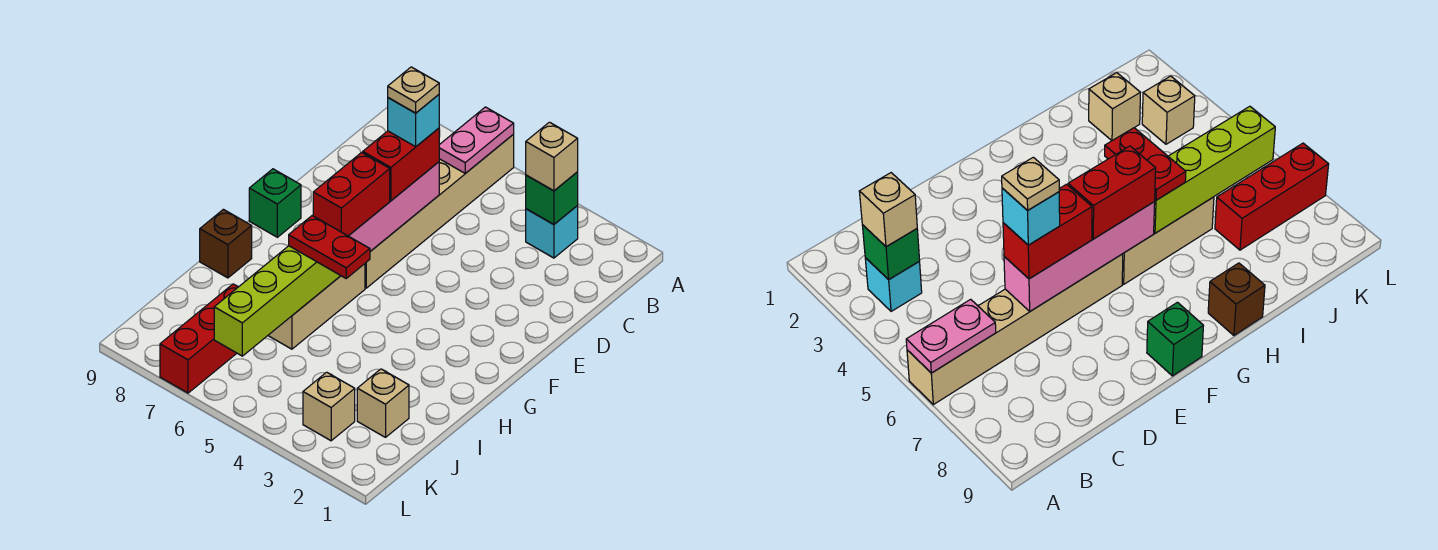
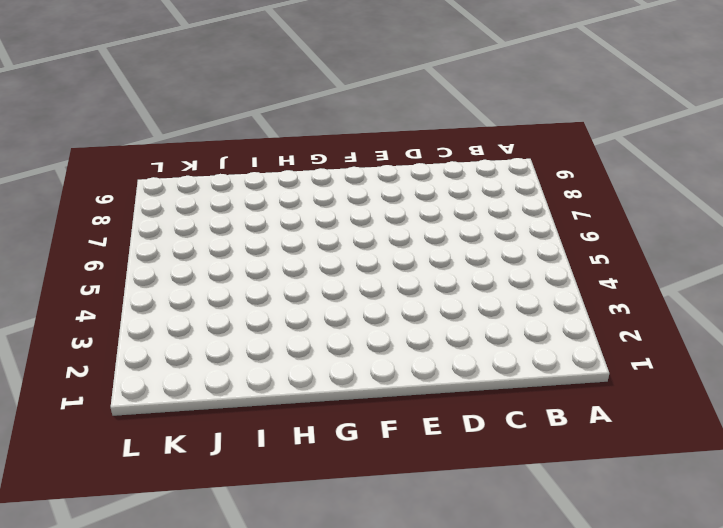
none -> tan brick A6:F6 level 1
none -> cyan brick B3 level 1
none -> green brick F9 level 1

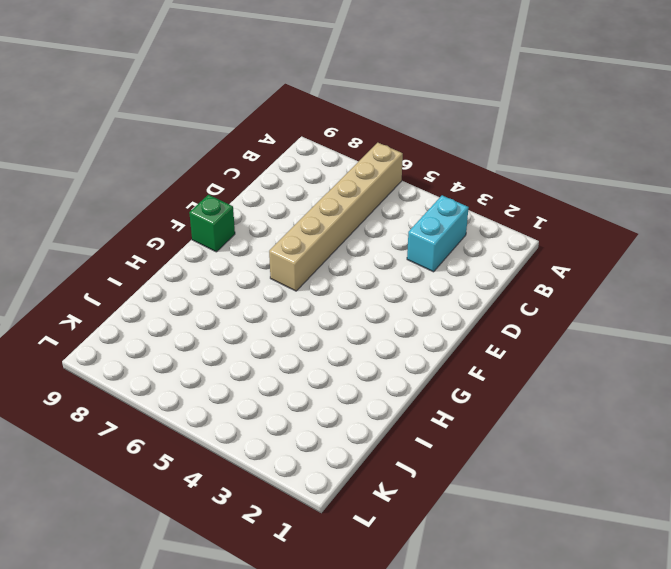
cyan brick B3:C3 level 1 -> cyan brick B3 level 1
none -> tan brick G6:I6 level 1
none -> brown brick H9 level 1
none -> tan brick J2 level 1

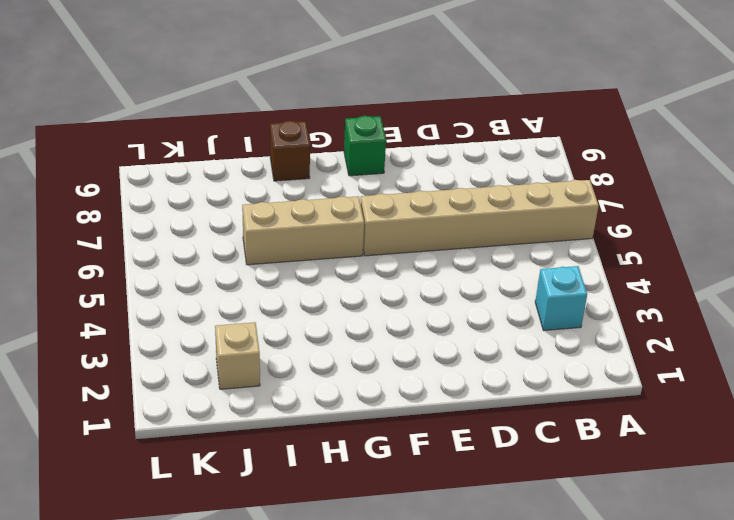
none -> red brick J7:L7 level 1
none -> tan brick K3 level 1
none -> pink plate A6:B6 level 2

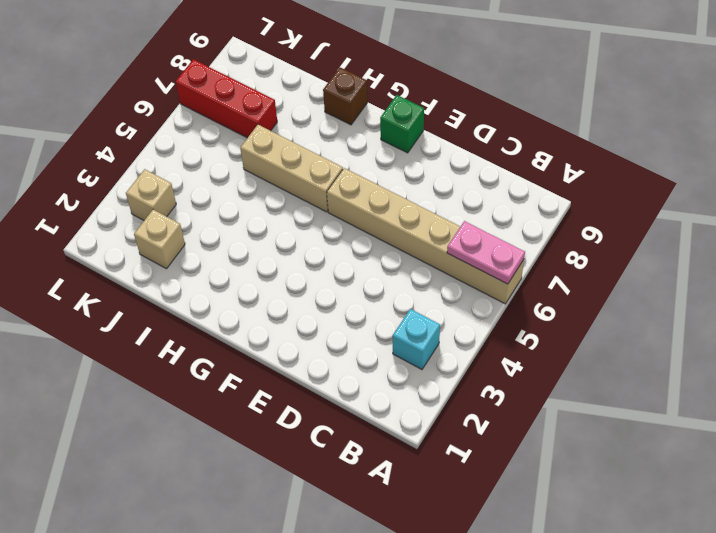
none -> green brick B3 level 2
none -> pink brick D6:G6 level 2
none -> lime brick H6:K6 level 2

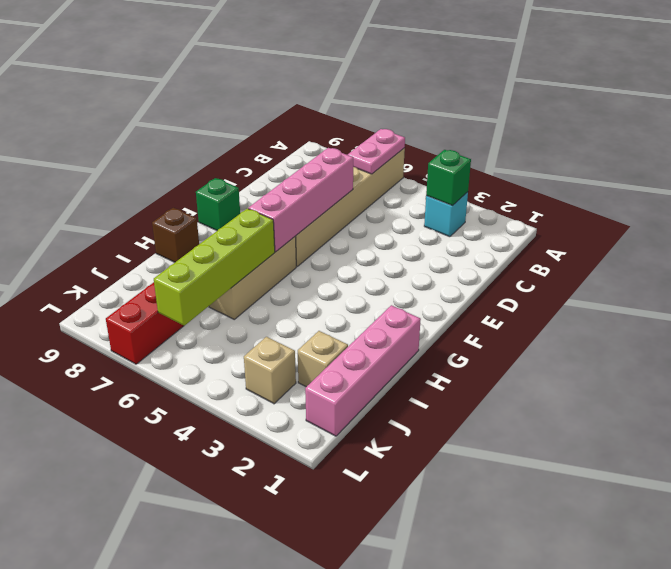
pink brick H1:K1 level 1 -> none
none -> tan brick B3 level 3
none -> red brick D6:E6 level 3
none -> red brick F6:G6 level 3

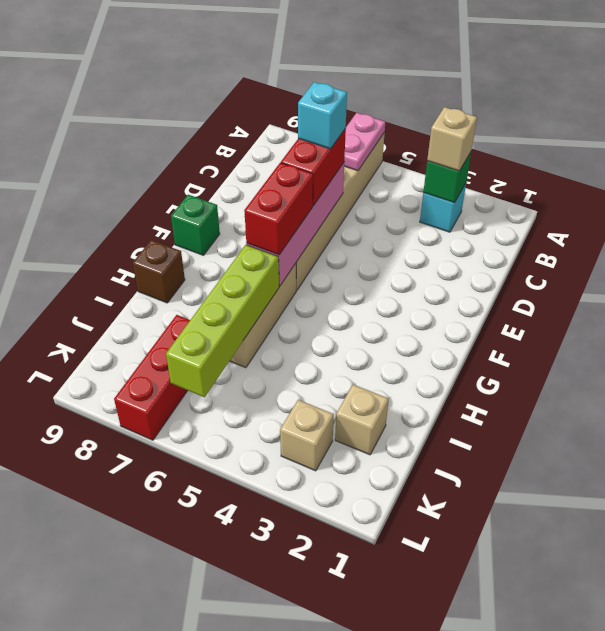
none -> red plate H5:H6 level 3
none -> tan plate D6 level 5

